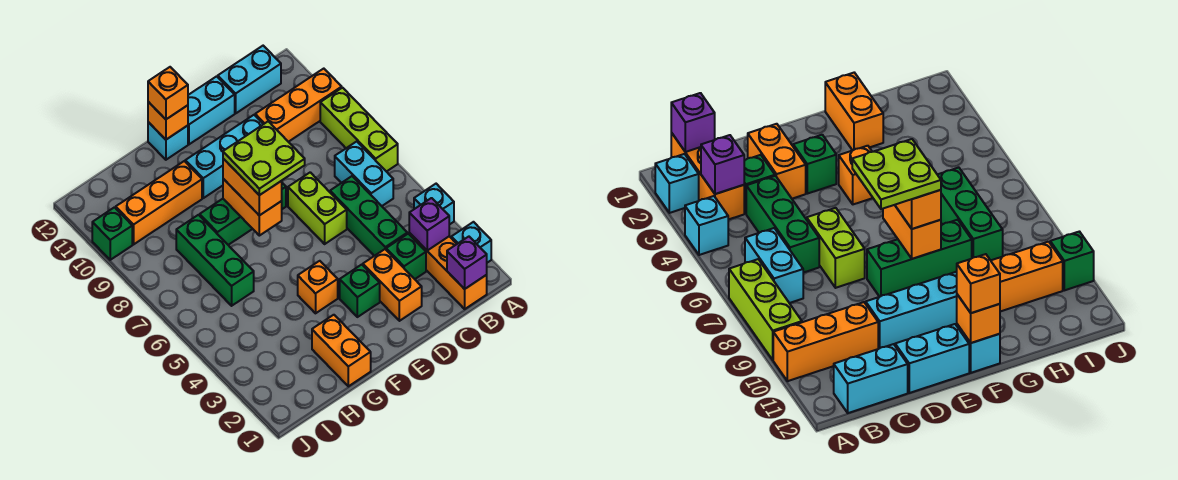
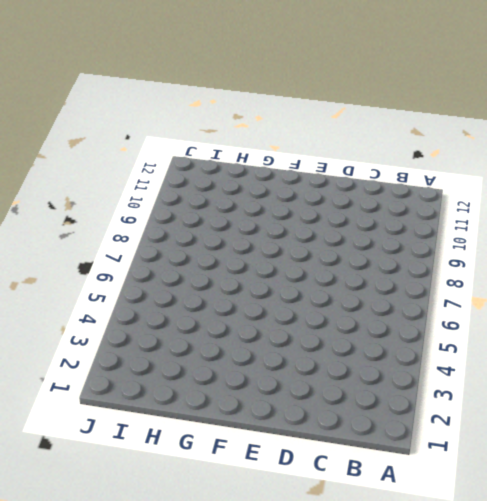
none -> cyan brick A2 level 1
none -> cyan brick A4 level 1
none -> lime brick A7:A9 level 1

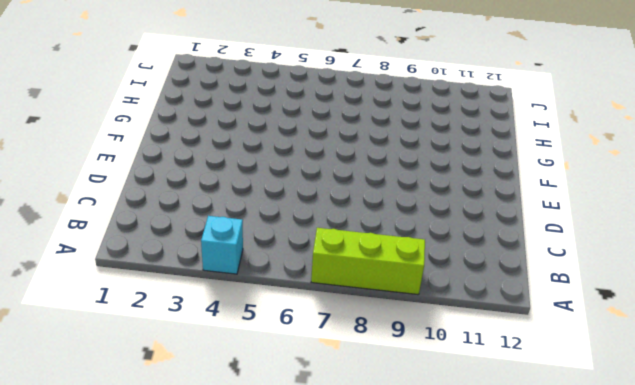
none -> cyan brick A2 level 1
none -> orange brick A10:C10 level 1
none -> orange brick B1:B3 level 1

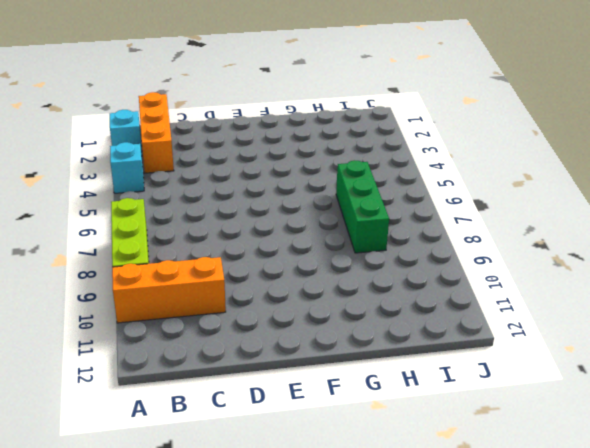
none -> cyan brick B6:B7 level 1
none -> cyan brick B12:C12 level 1
none -> green brick C3 level 1

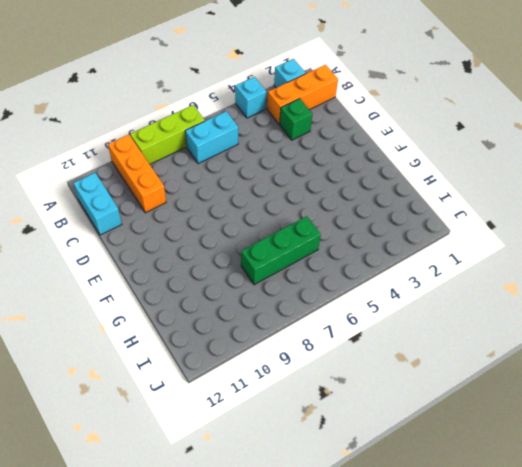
none -> green brick C4:C6 level 1
none -> orange brick D2:D3 level 1
none -> lime brick D6:D7 level 1

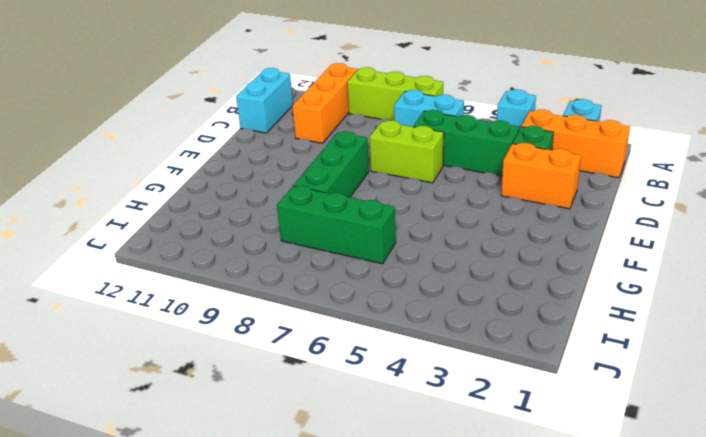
none -> cyan brick D10:F10 level 1
none -> cyan brick D12:E12 level 1
none -> green brick E3 level 1

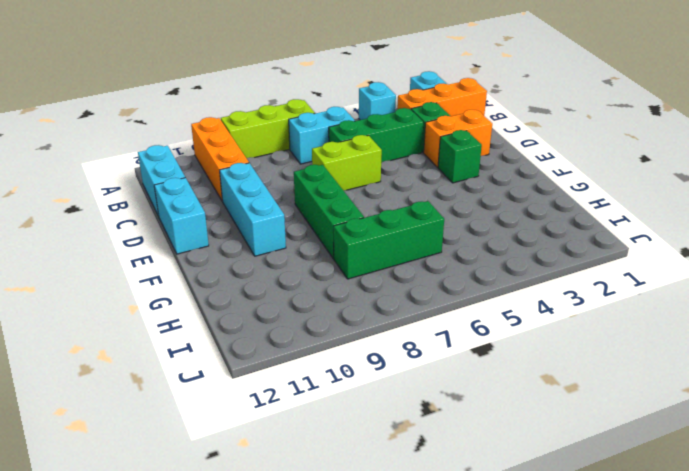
none -> orange brick F4 level 1
none -> cyan brick F12 level 1
none -> orange brick G1:G2 level 1

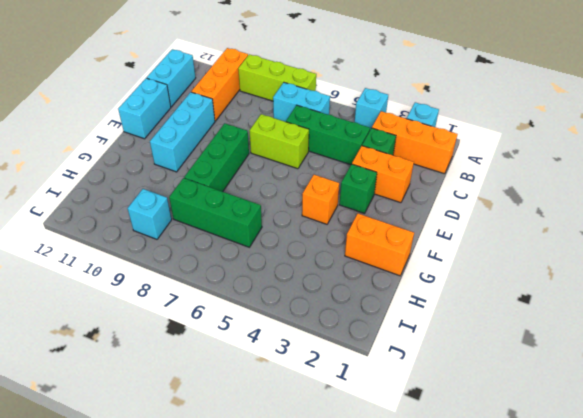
cyan brick I9 level 1 -> cyan brick F12 level 1
none -> orange brick G10:I10 level 1
none -> green brick J10 level 1
none -> purple brick B1 level 2

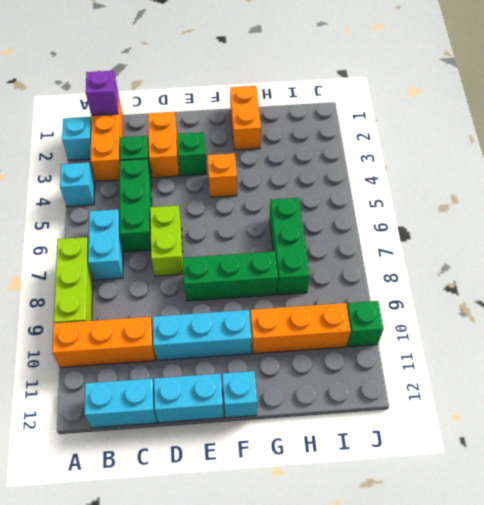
none -> purple brick B3 level 2
none -> orange brick F7:F8 level 2
none -> orange brick F12 level 2

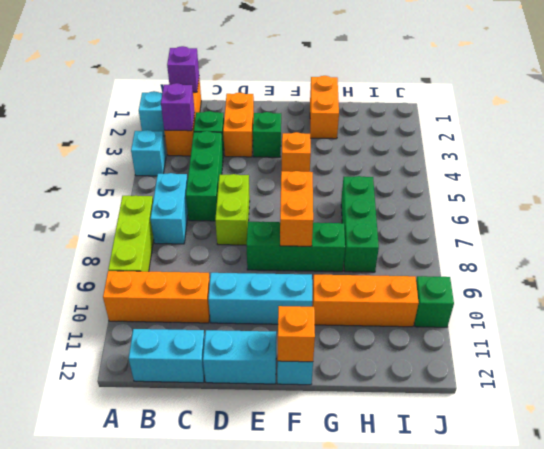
none -> orange brick F7:F8 level 3
none -> orange brick F12 level 3
none -> lime plate E7:F8 level 4

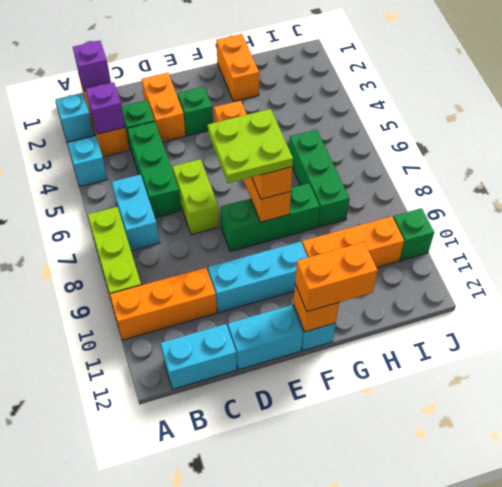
orange brick F12:G12 level 3 -> orange brick F12 level 3

